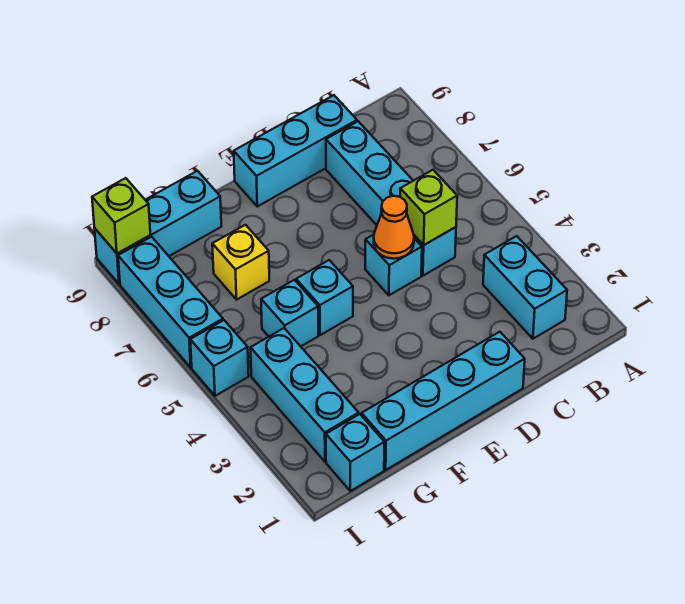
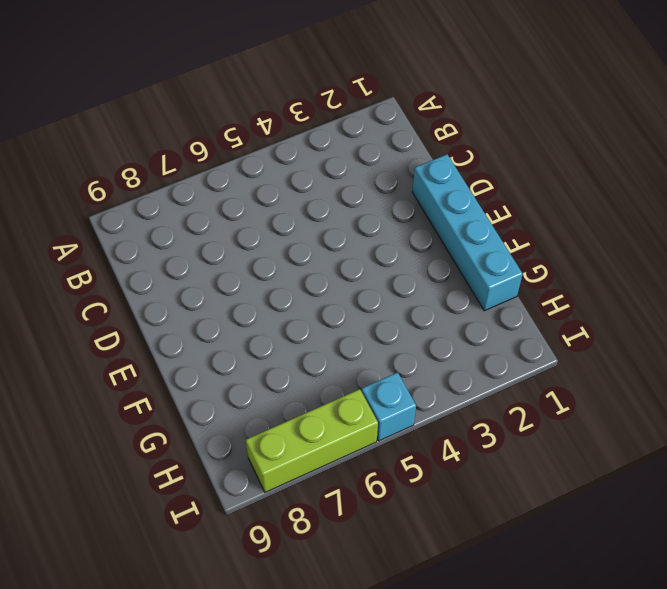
lime brick I6:I8 level 1 -> cyan brick I6:I8 level 1
none -> cyan brick B2:B3 level 1
none -> cyan brick C5:C8 level 1
none -> cyan brick C9:E9 level 1

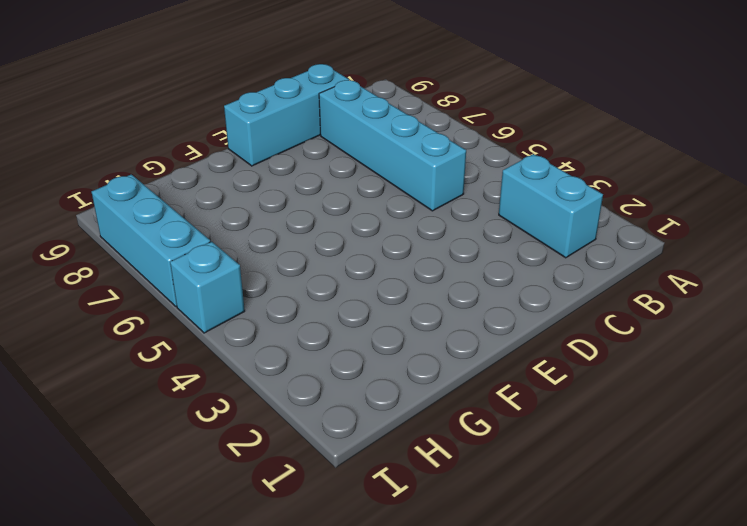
none -> cyan brick D1:G1 level 1
none -> cyan brick D5 level 1
none -> cyan brick F5 level 1

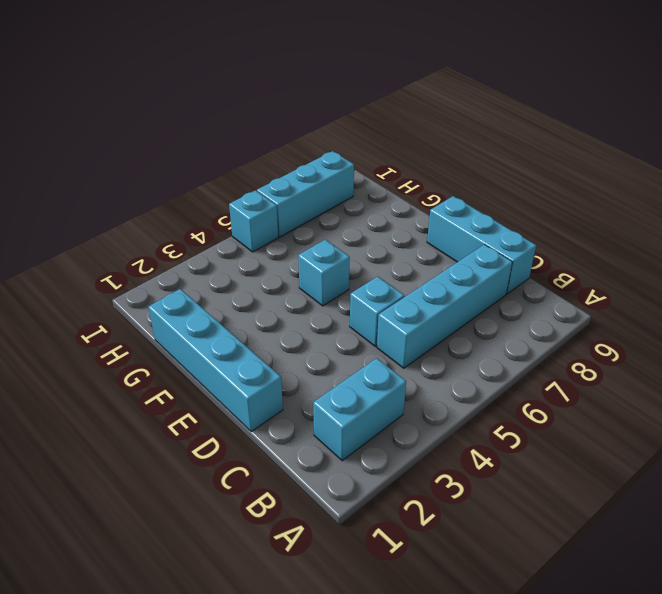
none -> cyan brick G5 level 1
none -> yellow brick G7 level 1
none -> cyan brick G9:I9 level 1

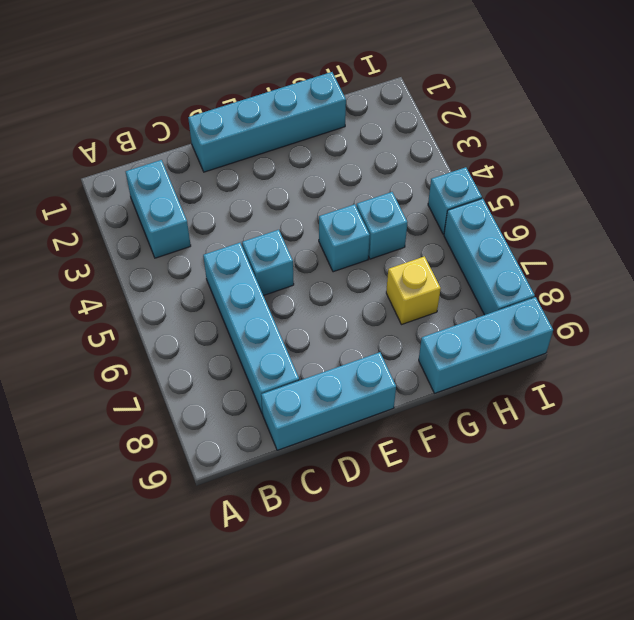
none -> cyan brick H1 level 1
none -> cyan brick H2:H4 level 1
none -> lime brick C5 level 2

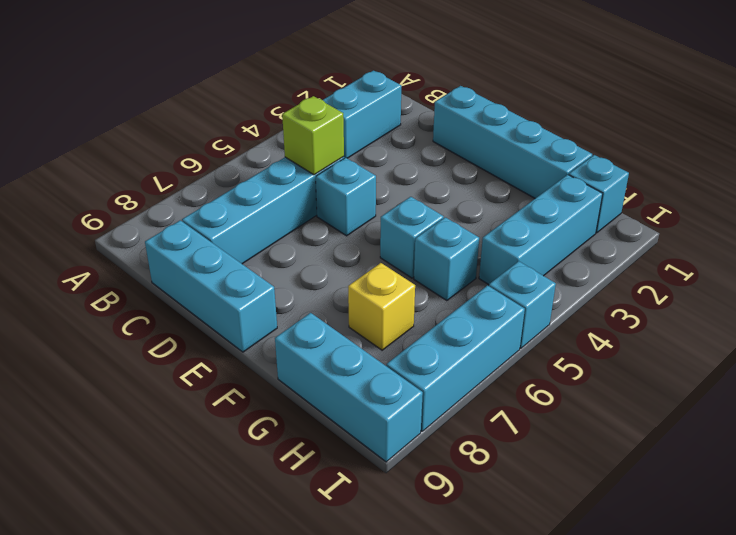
none -> orange cone D5 level 2
none -> lime brick I9 level 2

